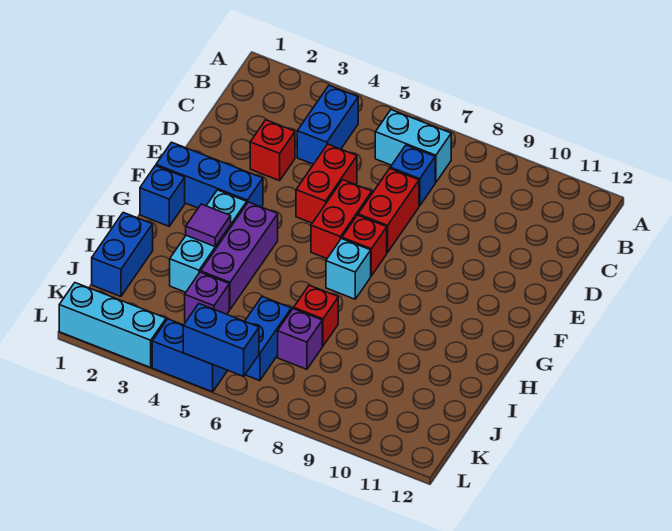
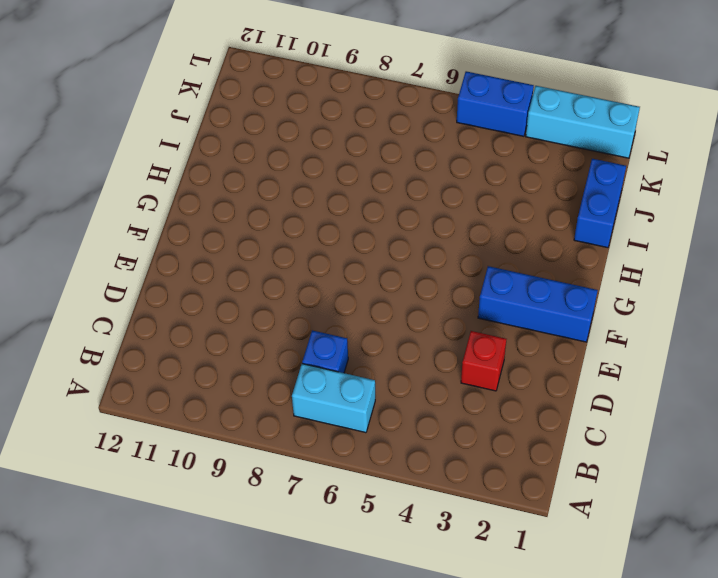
none -> blue brick B4:C4 level 1
none -> red brick D5:E5 level 1
none -> red brick D7:E7 level 1

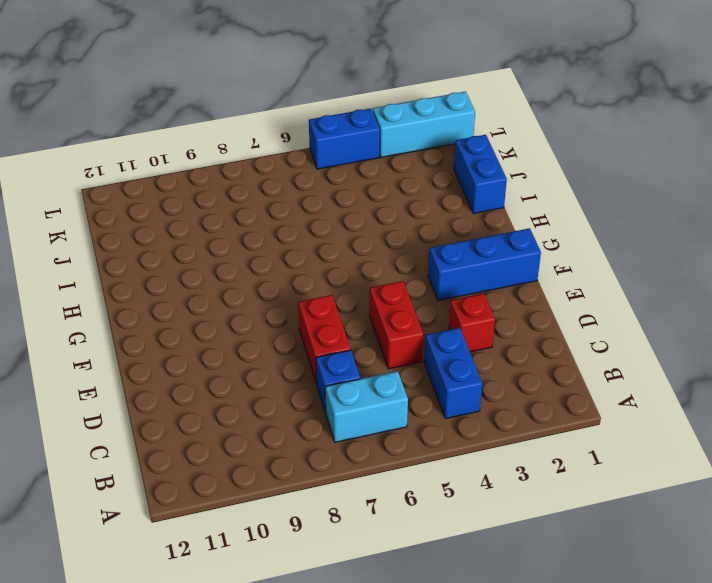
none -> red brick E6:F6 level 1
none -> red brick F7 level 1
none -> blue brick G1 level 1

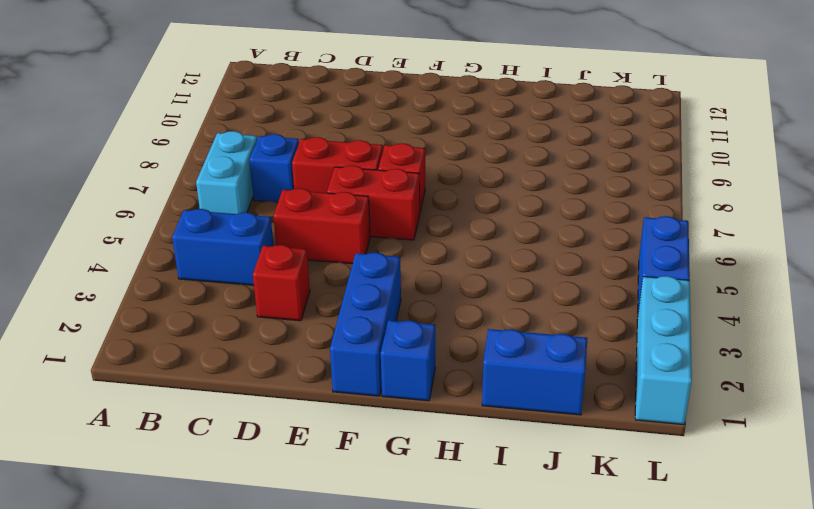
none -> cyan brick G3:I3 level 1
none -> purple brick G4:I4 level 1
none -> cyan brick G7 level 1

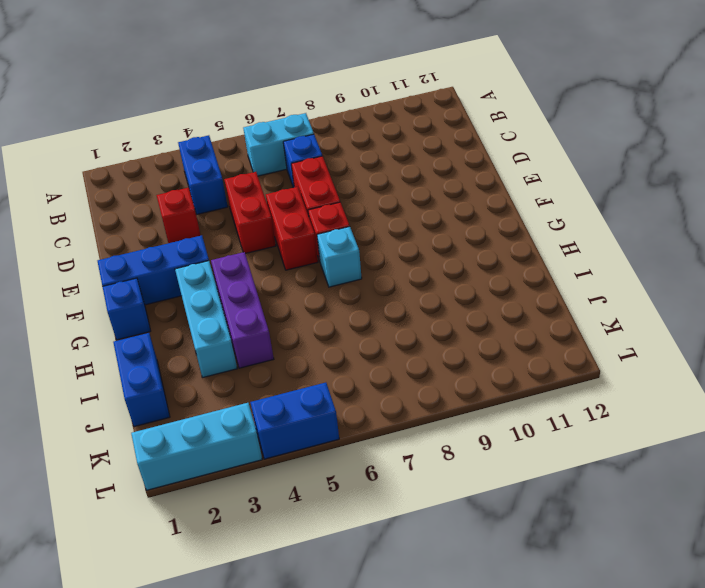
none -> red brick I7 level 1
none -> purple brick J4 level 1
none -> blue brick J6:K6 level 1

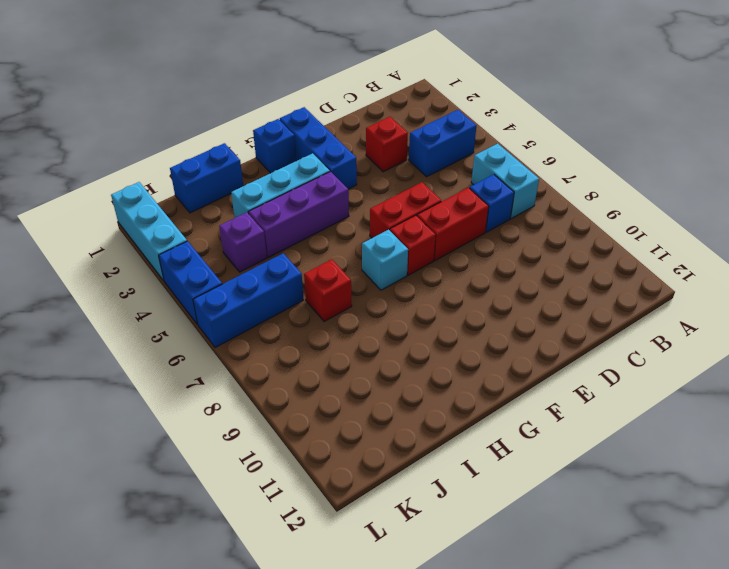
blue brick J6:L6 level 1 -> blue brick J6:K6 level 1
none -> red brick D5:E5 level 1
none -> purple brick J7 level 1
none -> purple tile H3 level 2

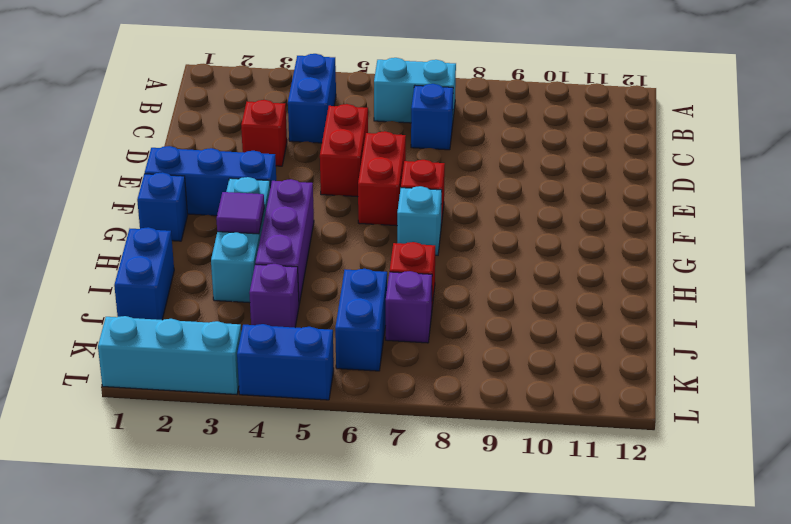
none -> red brick D7:E7 level 1
none -> blue brick L5:L6 level 2

